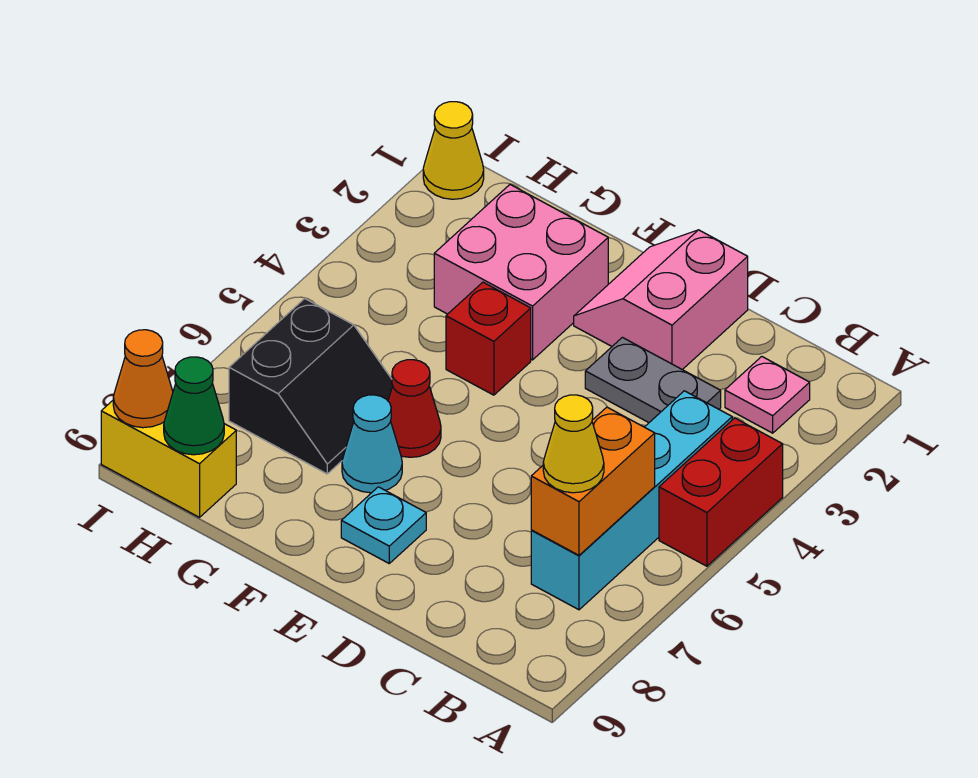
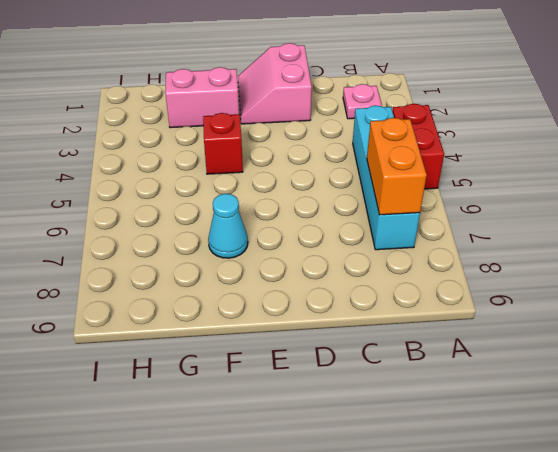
pink brick F2:G2 level 1 -> pink brick F2:G3 level 1
none -> grey plate C3:D3 level 1
none -> cyan plate E8 level 1
none -> red cone F6 level 1

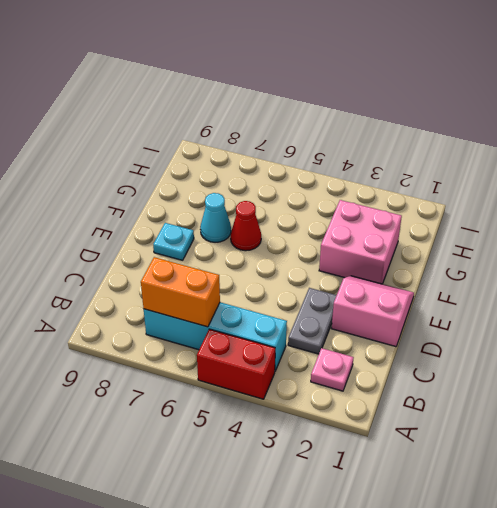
none -> red brick F4 level 1
none -> black slope G6:H7 level 1 top H
none -> yellow brick H9:I9 level 1

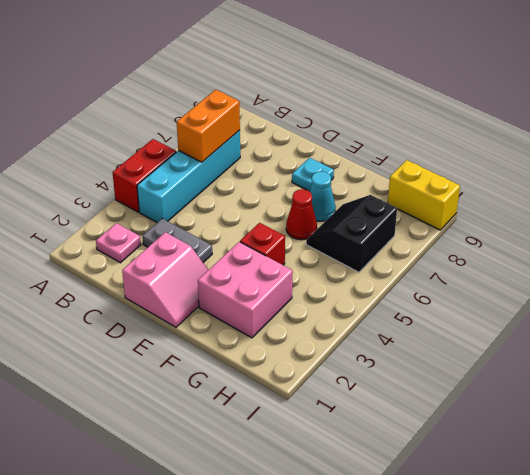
none -> yellow cone I1 level 1
none -> green cone H9 level 2
none -> orange cone I9 level 2

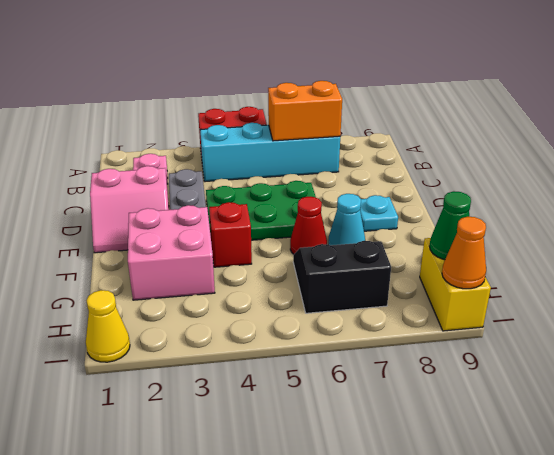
green plate D4:E6 level 1 -> none
none -> yellow cone B7 level 3

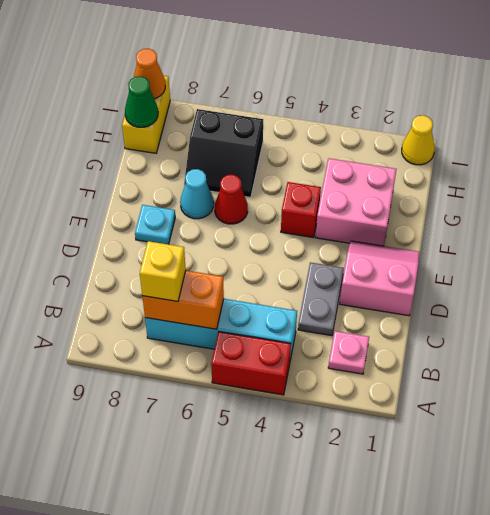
yellow brick B7 level 3 -> yellow cone B7 level 3

